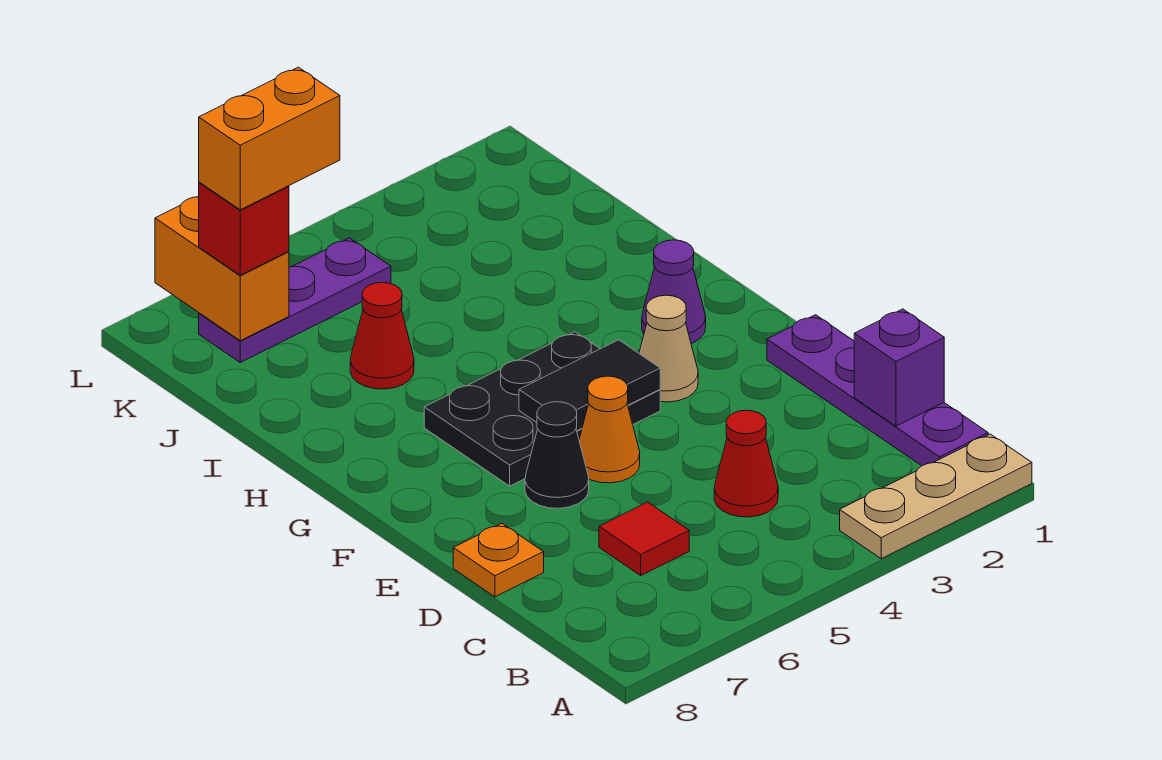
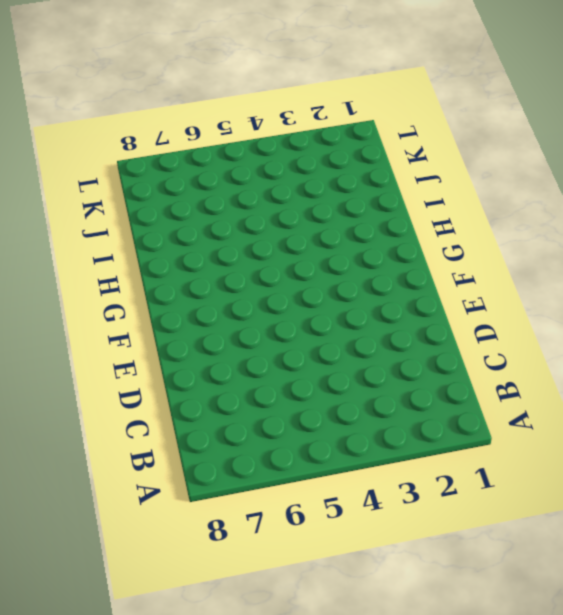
none -> tan plate A1:A3 level 1
none -> purple plate B1:E1 level 1
none -> red cone C4 level 1

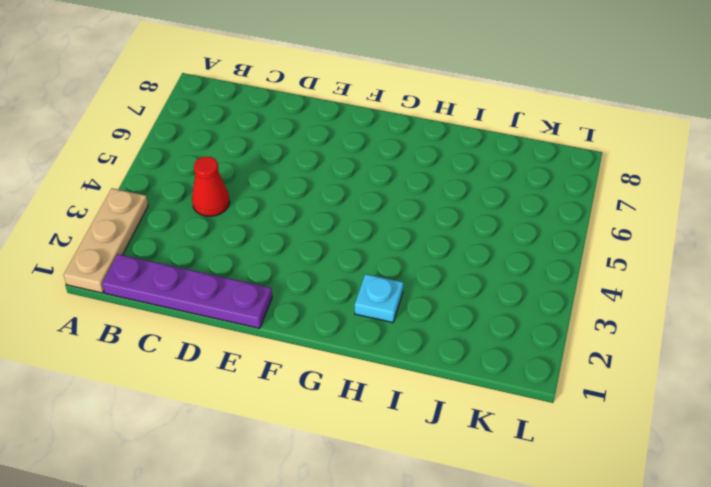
cyan plate H2 level 1 -> none
none -> red tile C6 level 1
none -> orange plate D8 level 1
none -> orange cone E5 level 1

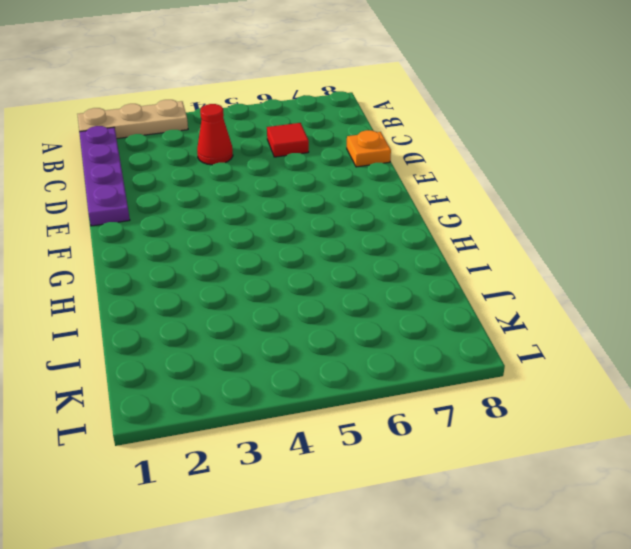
none -> orange cone E5 level 1
none -> black cone E6 level 1
none -> tan cone F3 level 1

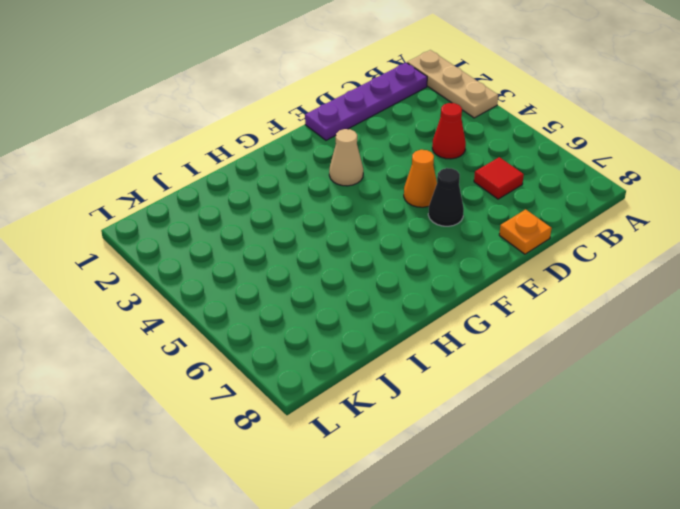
none -> black plate F4:G6 level 1
none -> purple cone G2 level 1
none -> red cone I6 level 1

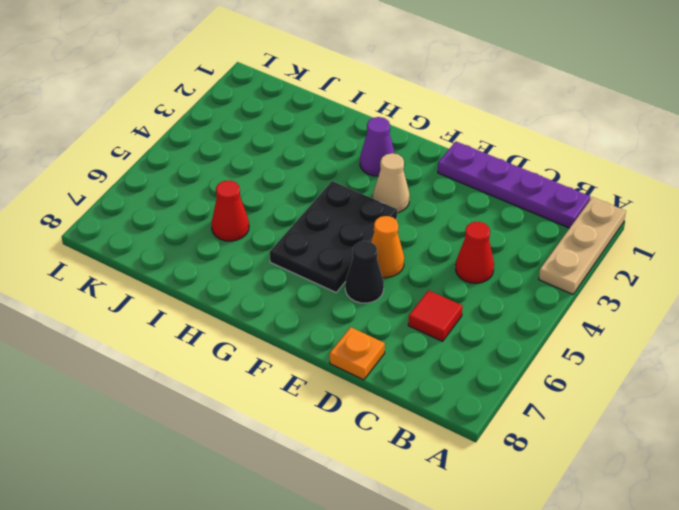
none -> purple plate K5:K7 level 1
none -> purple brick C1 level 2
none -> black tile F4:F5 level 2

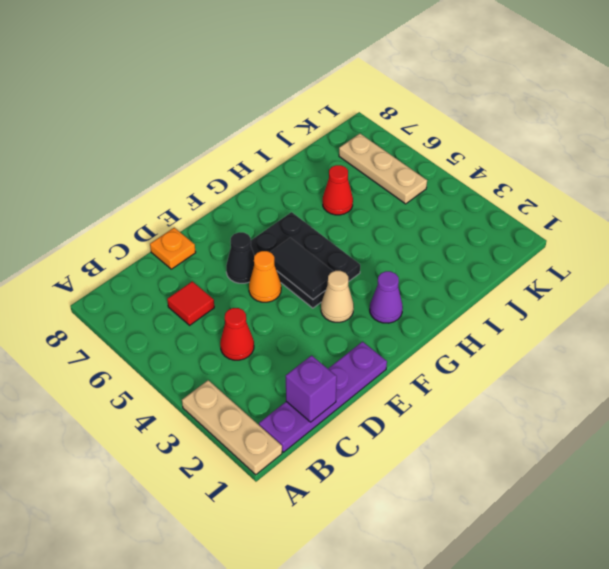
tan plate K5:K7 level 1 -> purple plate K5:K7 level 1
none -> orange brick K7:L7 level 2
none -> red brick K7 level 3
none -> orange brick K6:K7 level 4

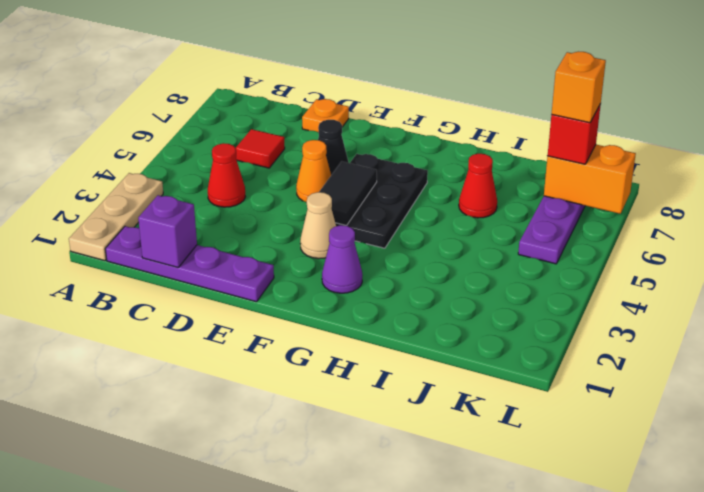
orange brick K7 level 4 -> orange brick K6:K7 level 4

